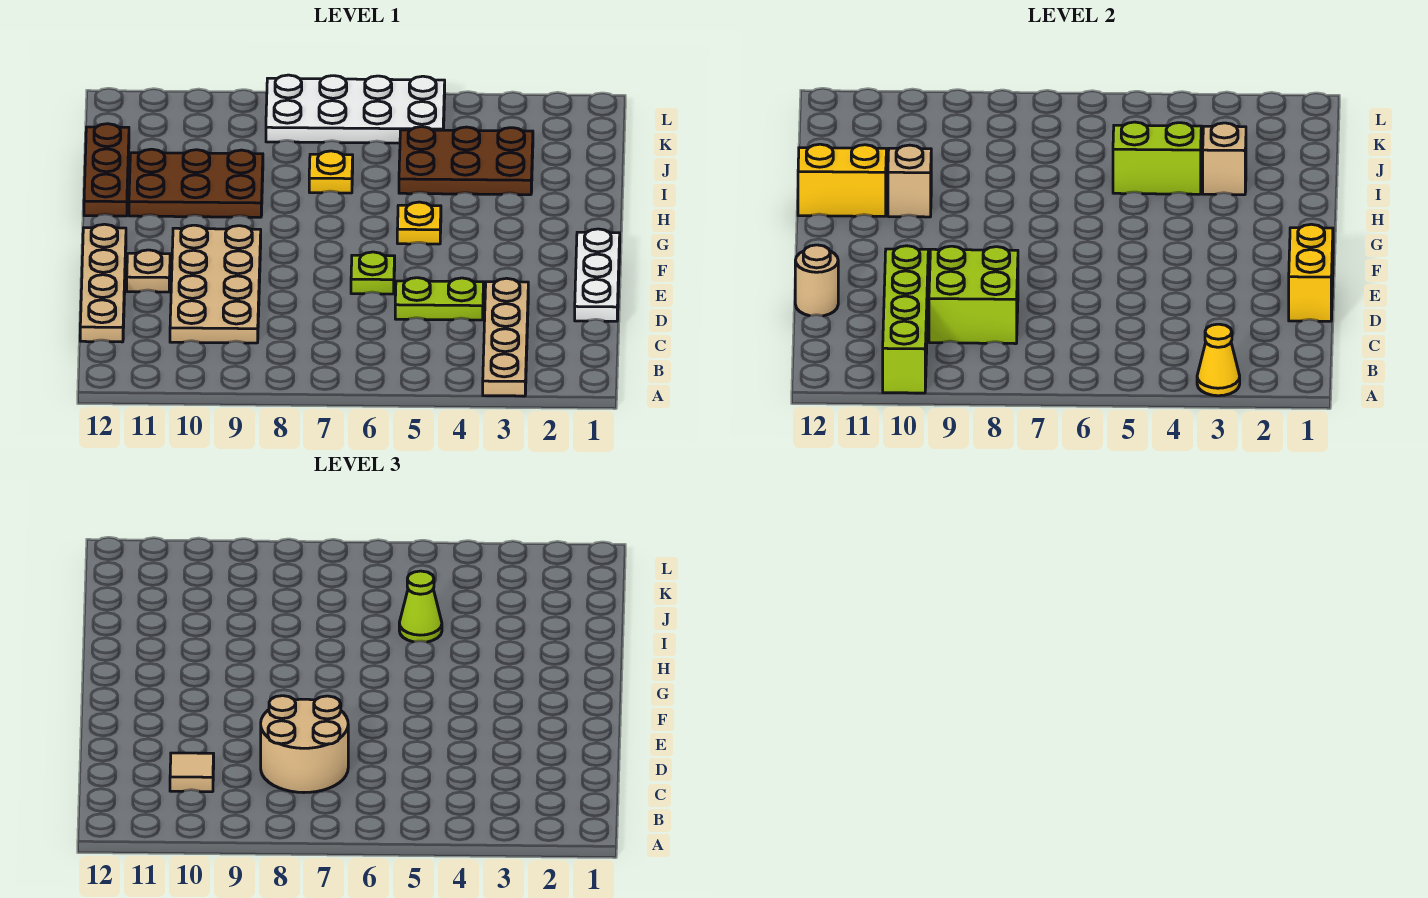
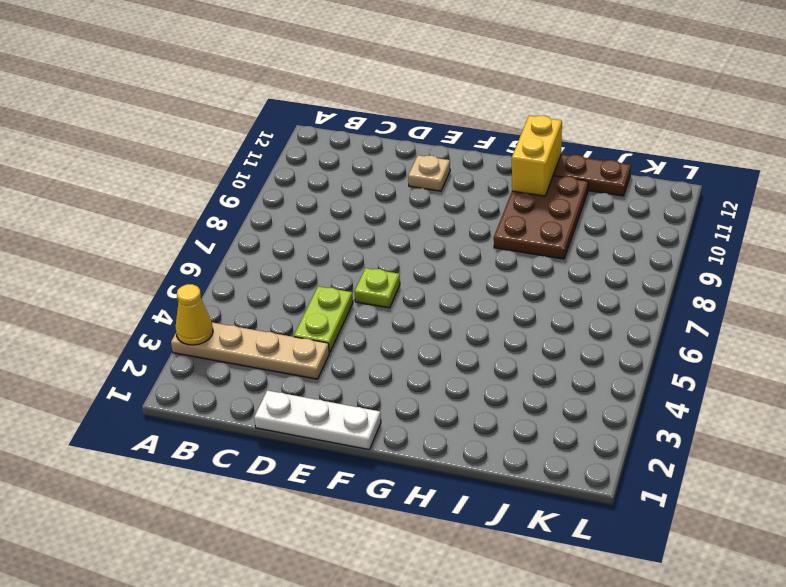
none -> tan plate C9:F10 level 1
none -> tan plate C12:F12 level 1
none -> yellow plate G5 level 1

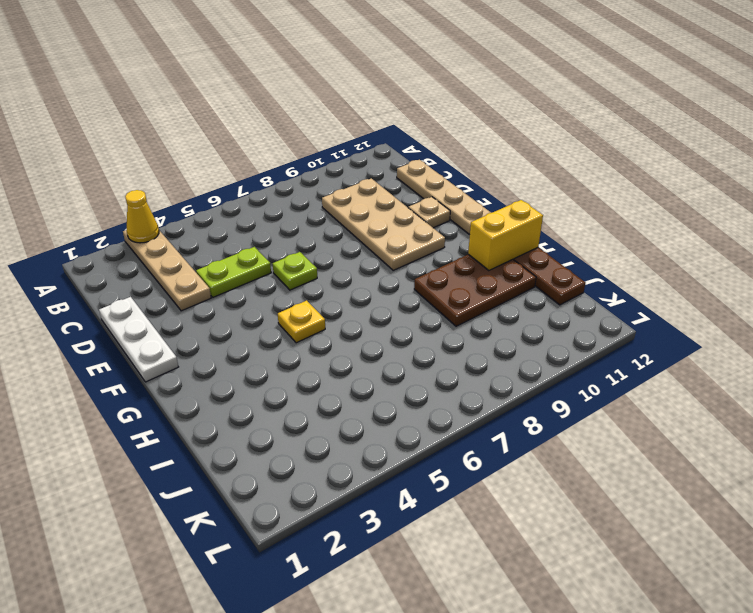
none -> brown plate I3:J5 level 1
none -> yellow plate I7 level 1
none -> white plate K5:L8 level 1

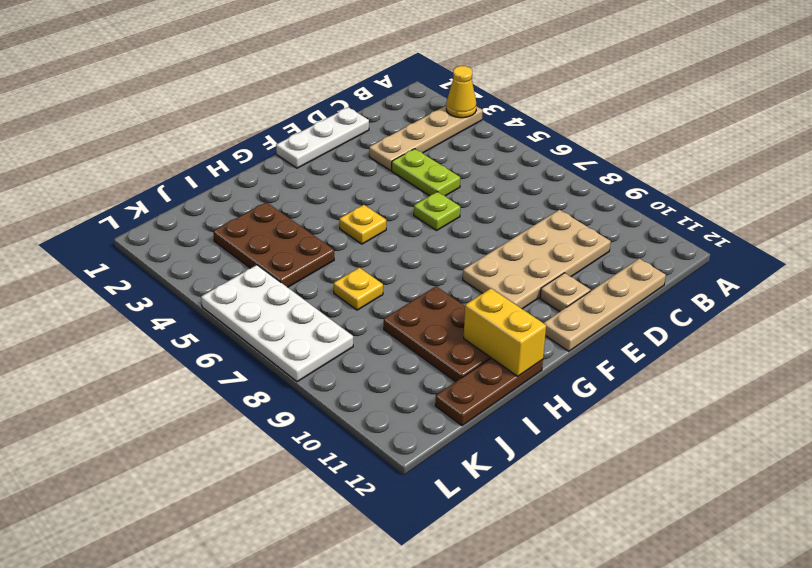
none -> lime brick A10:D10 level 2
none -> lime brick C8:D9 level 2
none -> yellow brick D1:E1 level 2

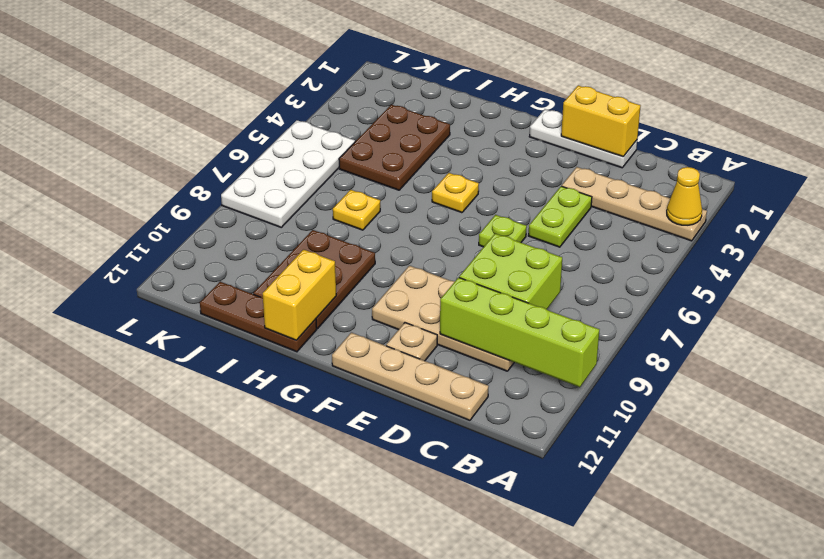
none -> tan round brick D12 level 2
none -> tan brick H10 level 2
none -> tan brick I3 level 2

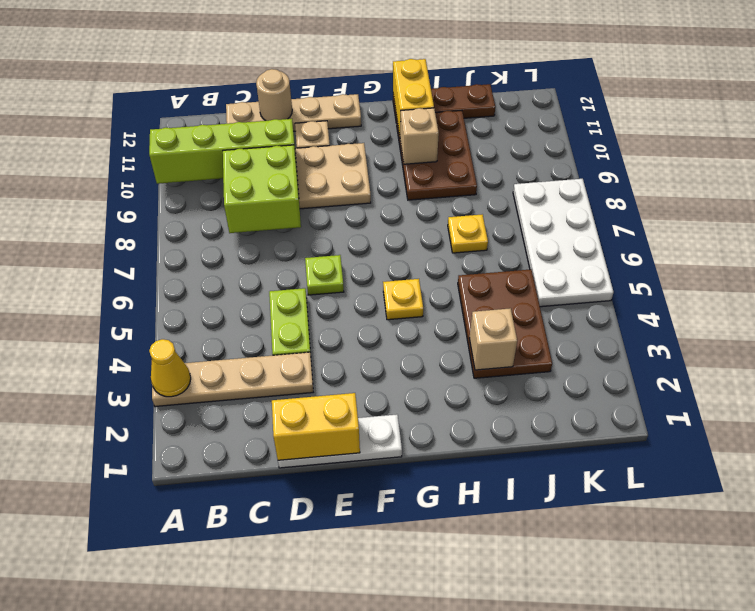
none -> lime brick I4:I5 level 2
none -> tan round brick C7:D8 level 3
none -> tan tile C10 level 3

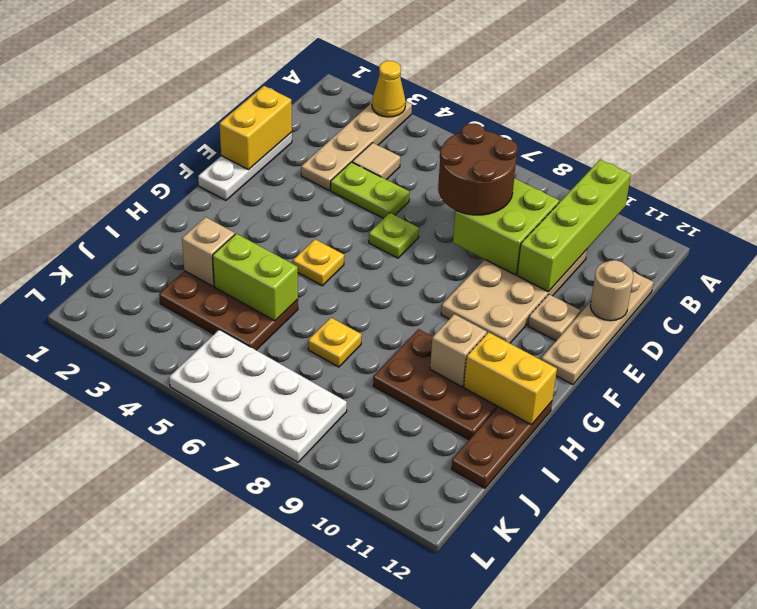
tan tile C4 level 1 -> tan tile C10 level 3
brown round brick C7:D8 level 3 -> tan round brick C7:D8 level 3
none -> lime cone I5 level 3

